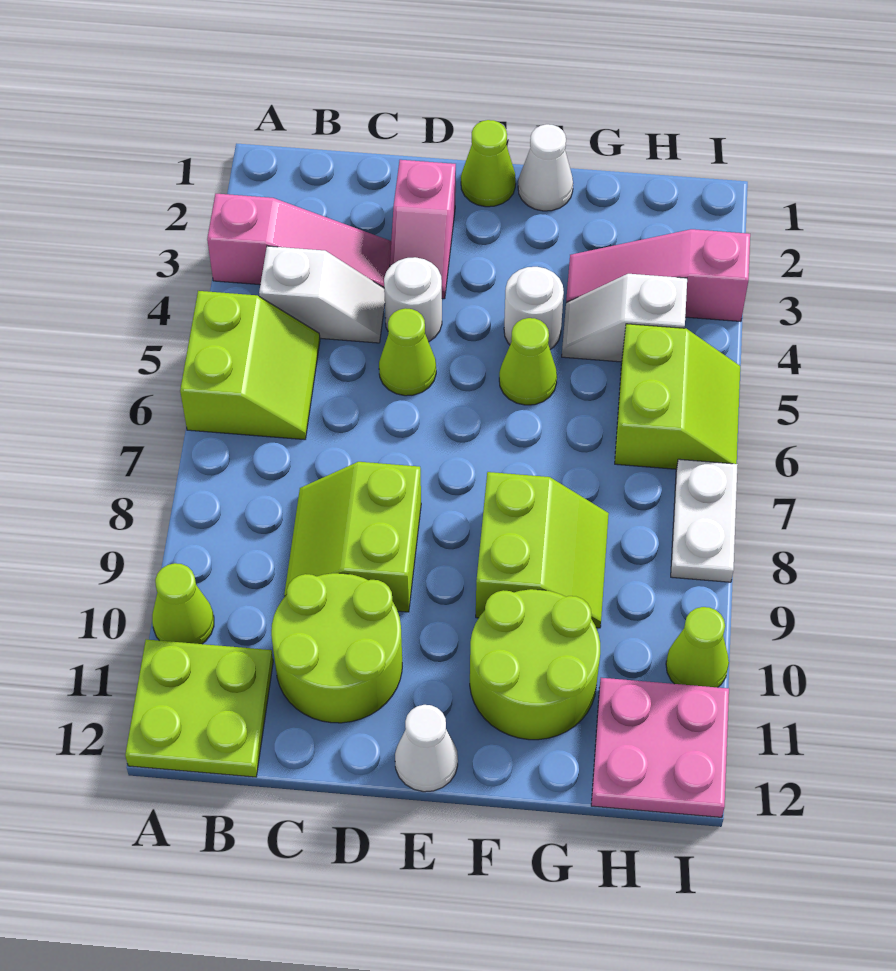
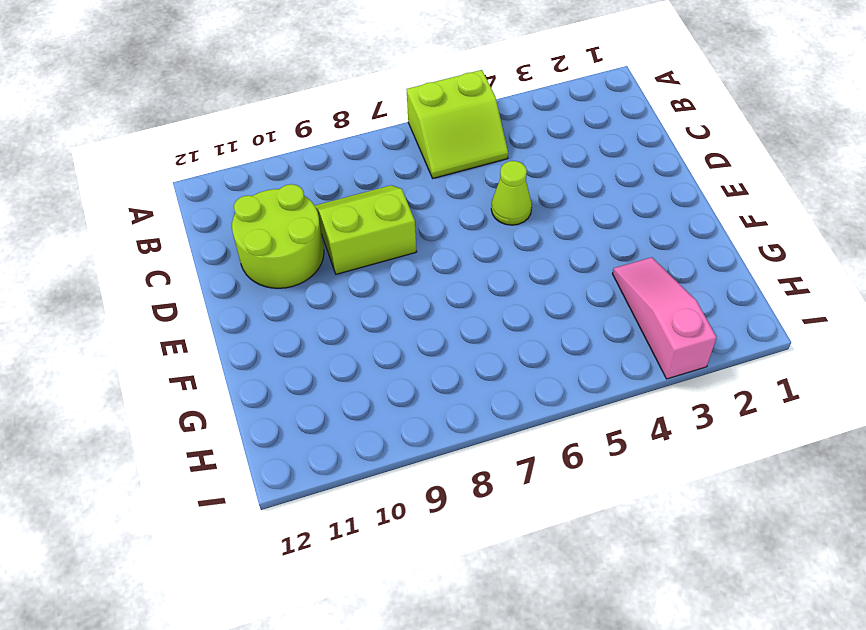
none -> pink slope A3:C3 level 1 top A
none -> lime cone A10 level 1
none -> lime plate A11:B12 level 1

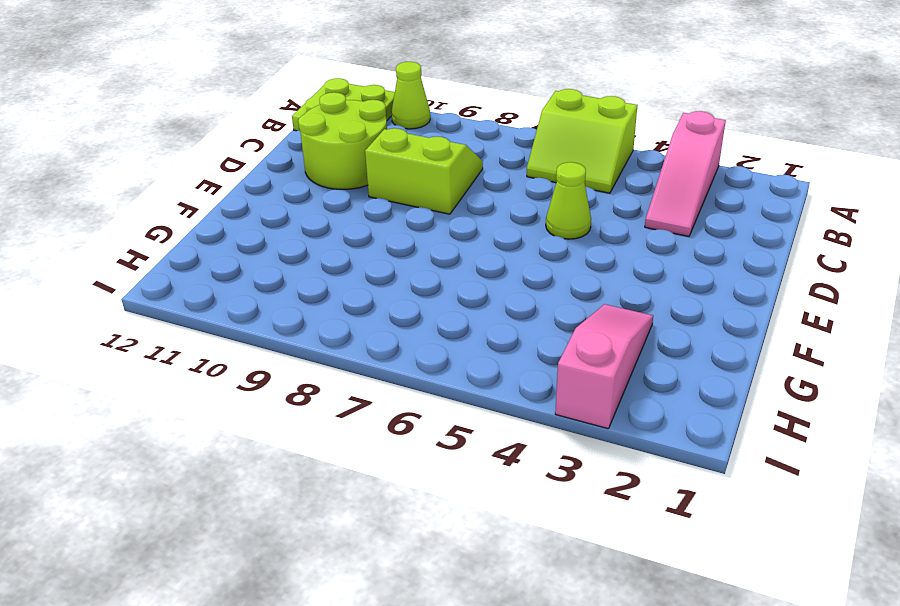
none -> white slope B4:C4 level 1 top B
none -> pink slope D2:D3 level 1 top 2
none -> white round brick D4 level 1

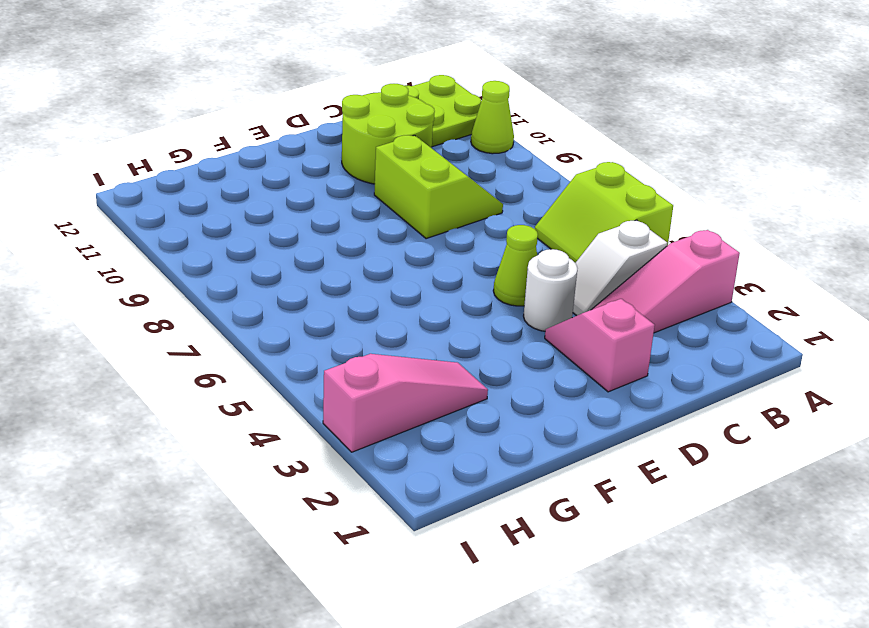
none -> lime cone E1 level 1
none -> white cone E12 level 1
none -> white cone F1 level 1

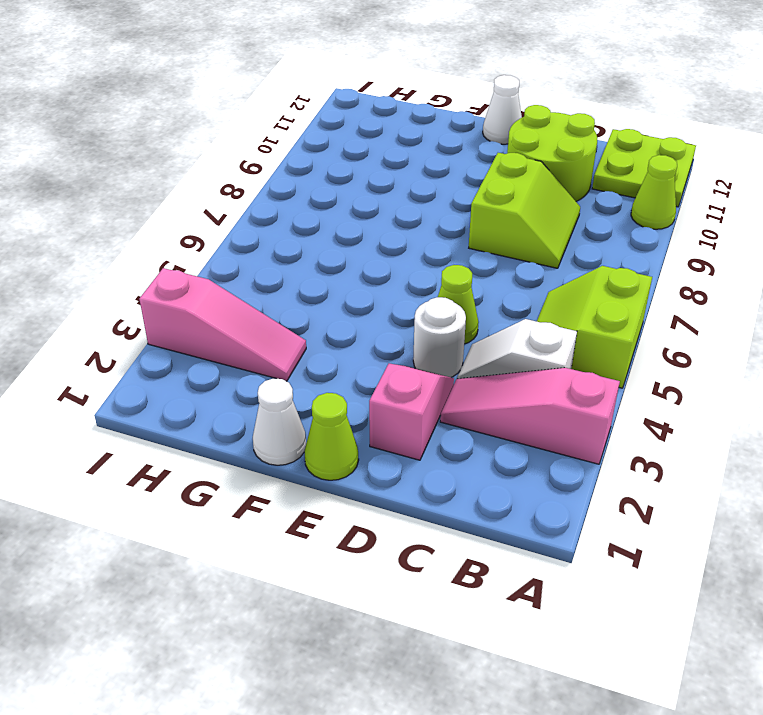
none -> white round brick F4 level 1
none -> lime cone F5 level 1
none -> lime slope F8:G9 level 1 top F

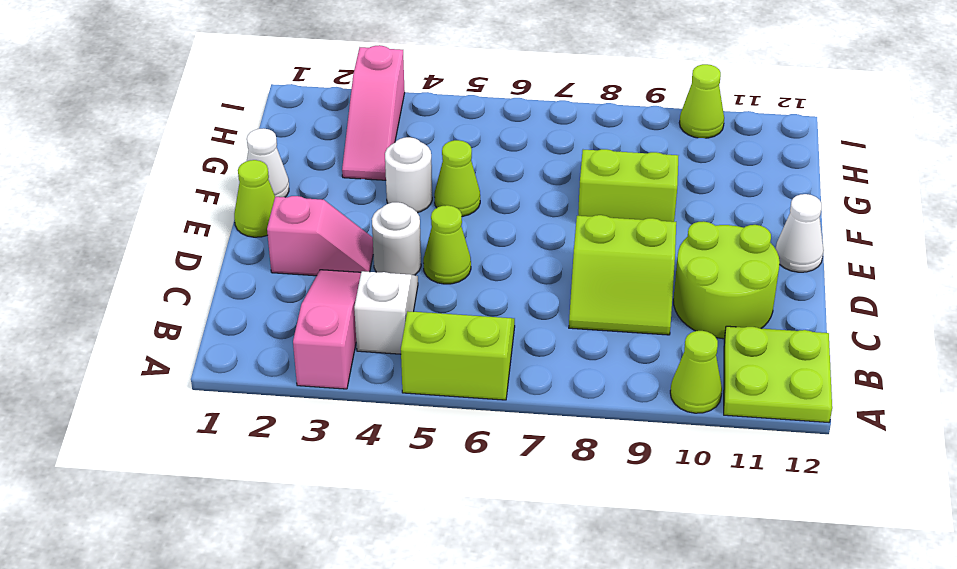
none -> lime round brick F10:G11 level 1
none -> white slope G4:H4 level 1 top H
none -> lime slope H5:I6 level 1 top H

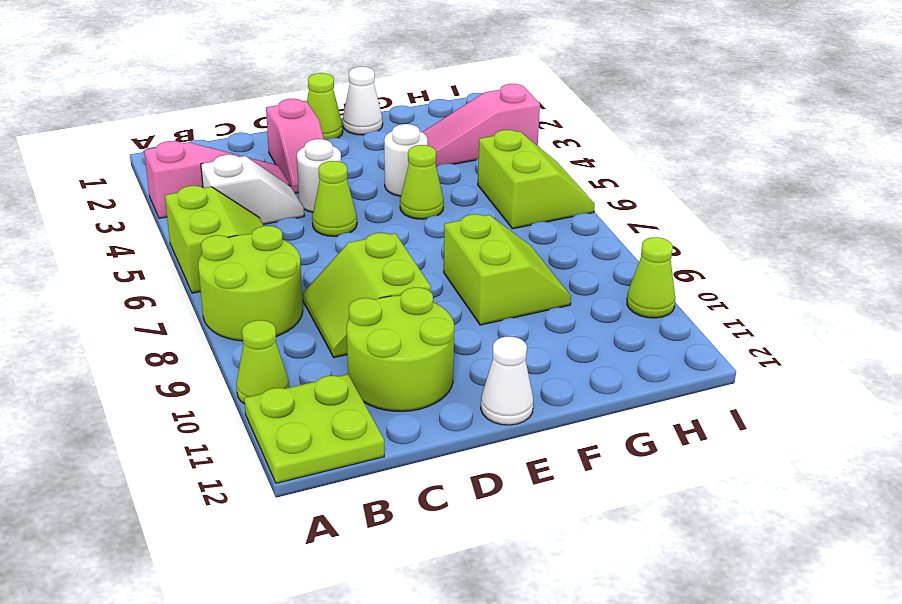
lime round brick A7:B8 level 1 -> lime round brick F10:G11 level 1
none -> white slope G4:H4 level 1 top H
none -> pink plate H11:I12 level 1
none -> white plate I7:I8 level 1

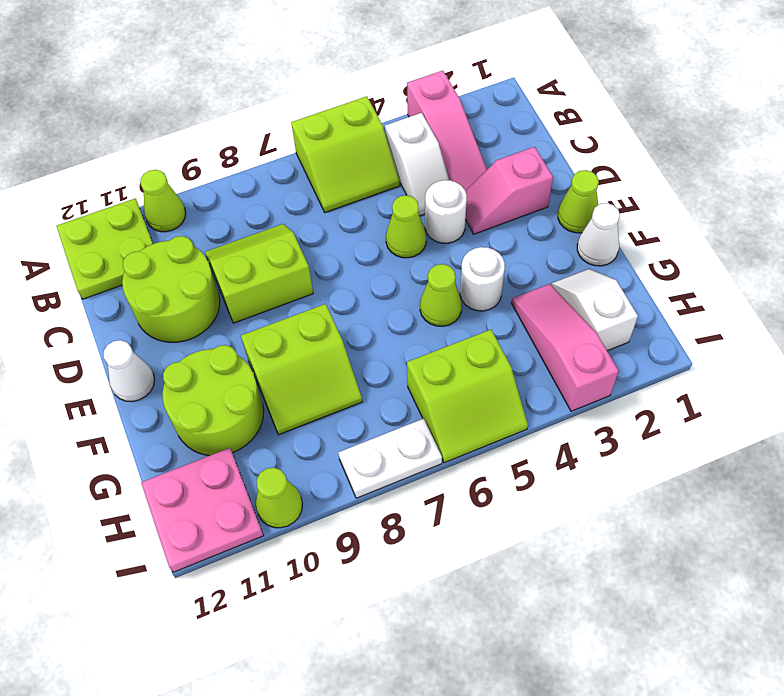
white slope G2:H2 level 1 top H -> white slope G4:H4 level 1 top H

